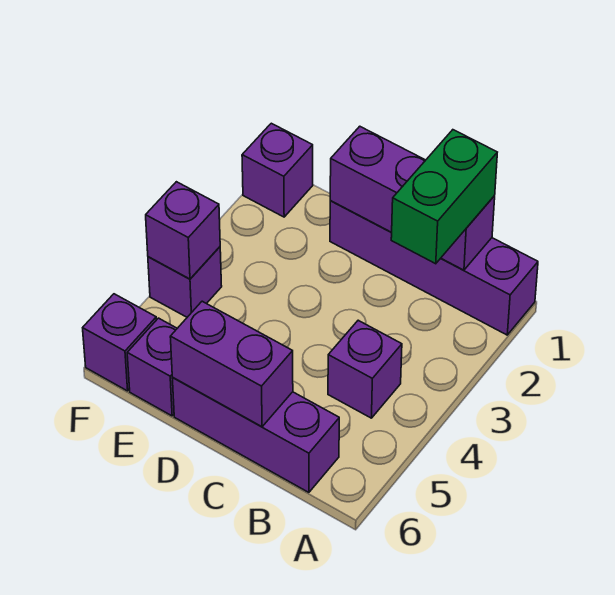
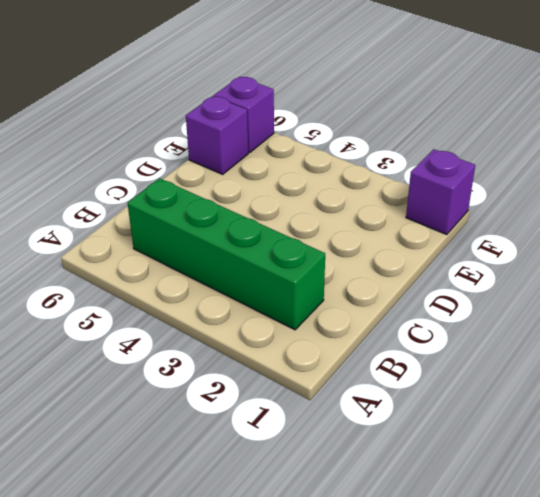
green brick B2:B5 level 1 -> purple brick B4 level 1
none -> purple brick A1:D1 level 1
none -> purple brick B6:D6 level 1

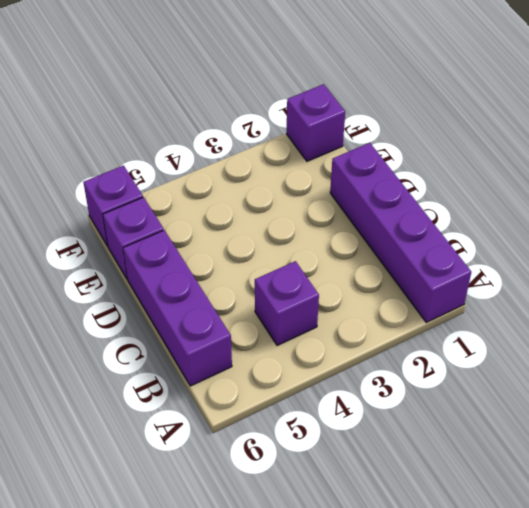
none -> purple brick F4 level 1
none -> purple brick B1:D1 level 2

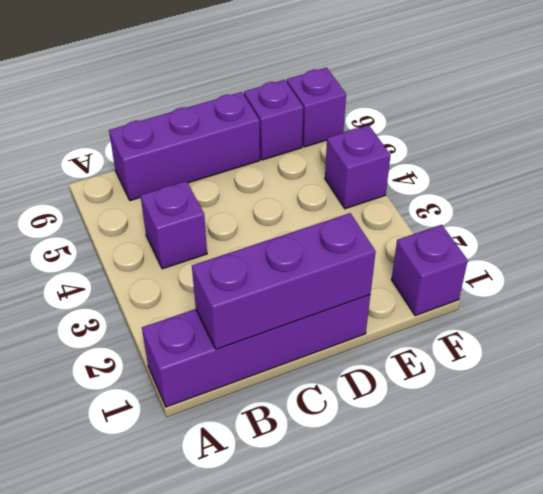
none -> purple brick C6:D6 level 2
none -> purple brick F4 level 2

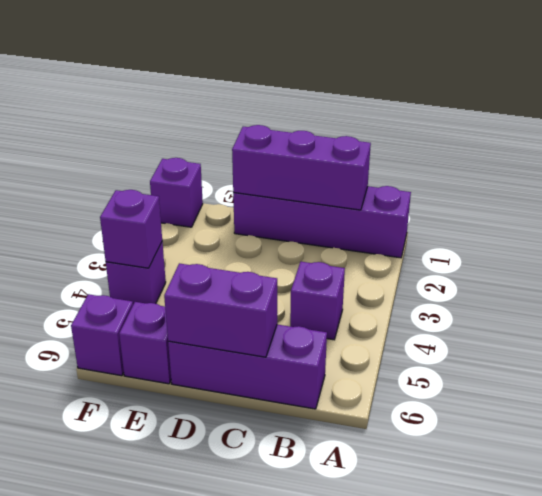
none -> green brick B1:B2 level 3

